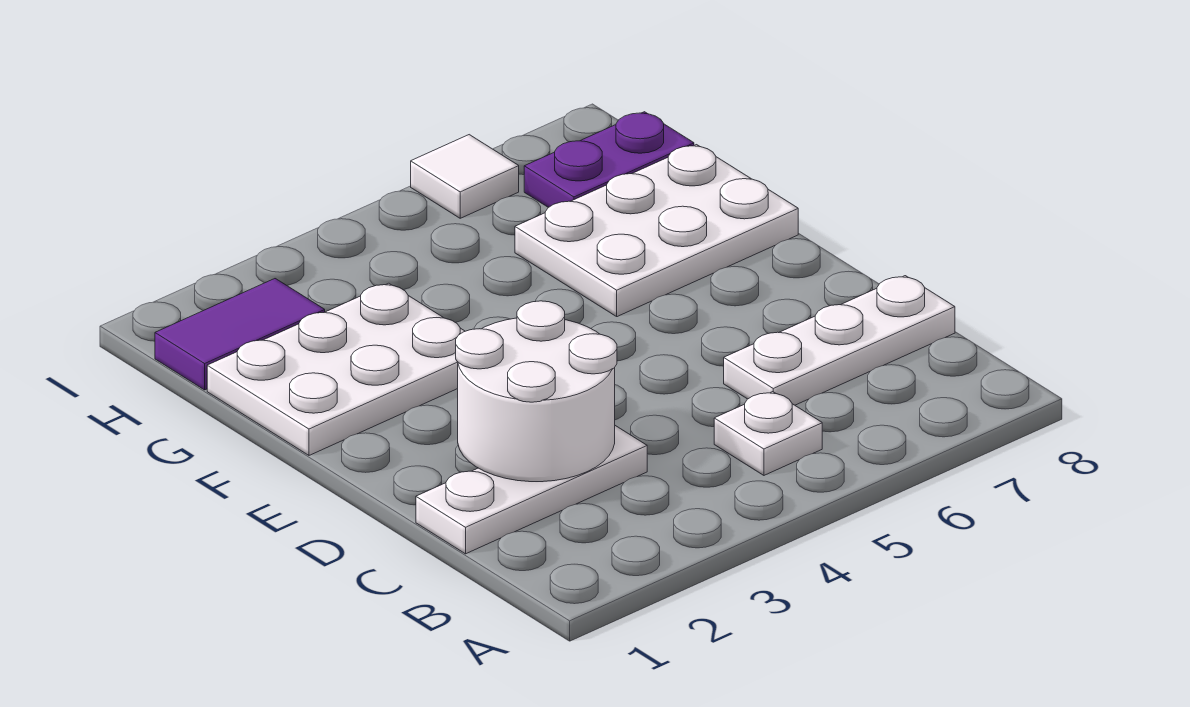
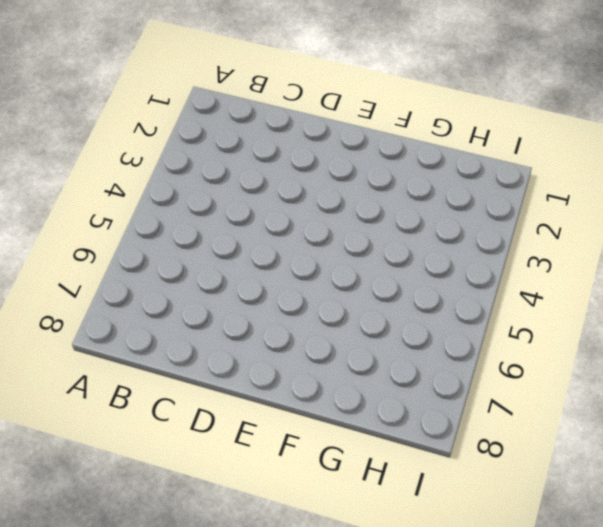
none -> white plate B5 level 1
none -> white plate C1:C3 level 1

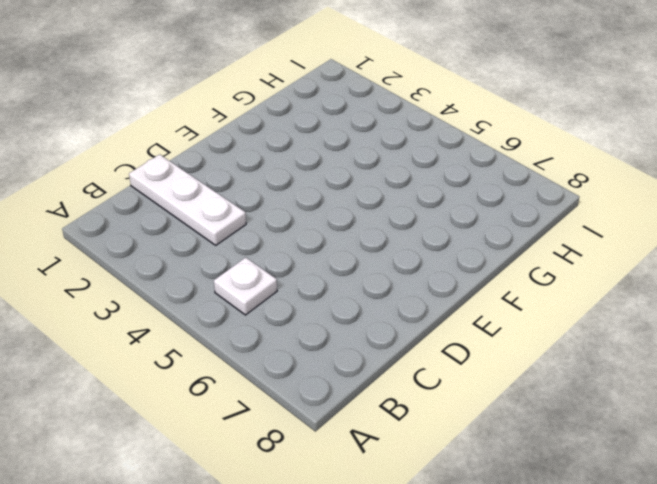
none -> white plate C6:C8 level 1
none -> white plate F1:G3 level 1

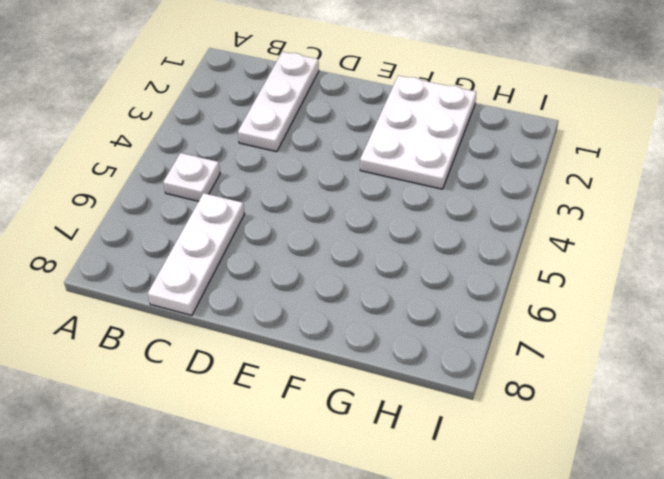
none -> white plate F6:G8 level 1
none -> purple tile H1:H2 level 1

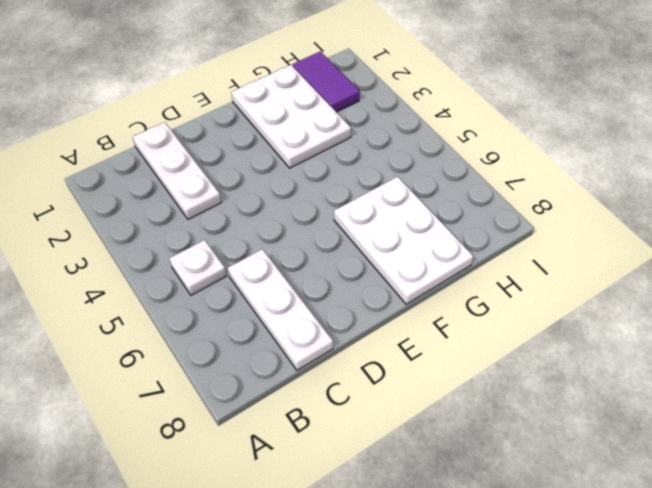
none -> purple plate H7:H8 level 1
none -> white tile I6 level 1

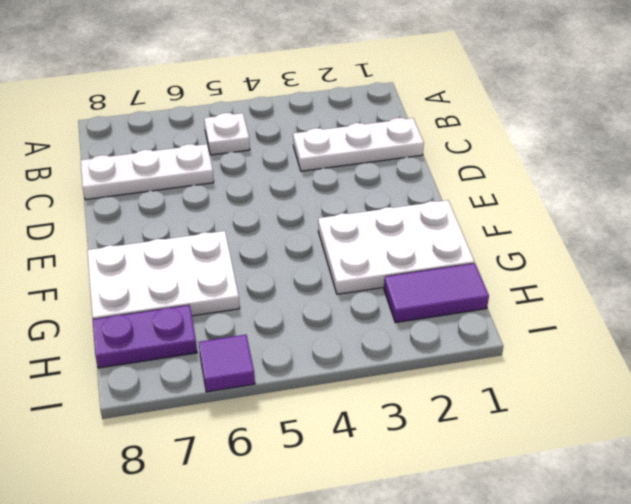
purple tile I6 level 1 -> white tile I6 level 1
none -> white round brick C2:D3 level 2

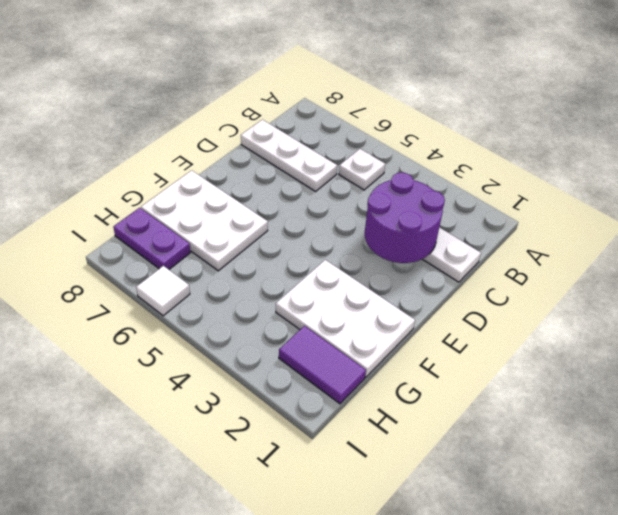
purple round brick C2:D3 level 2 -> white round brick C2:D3 level 2

